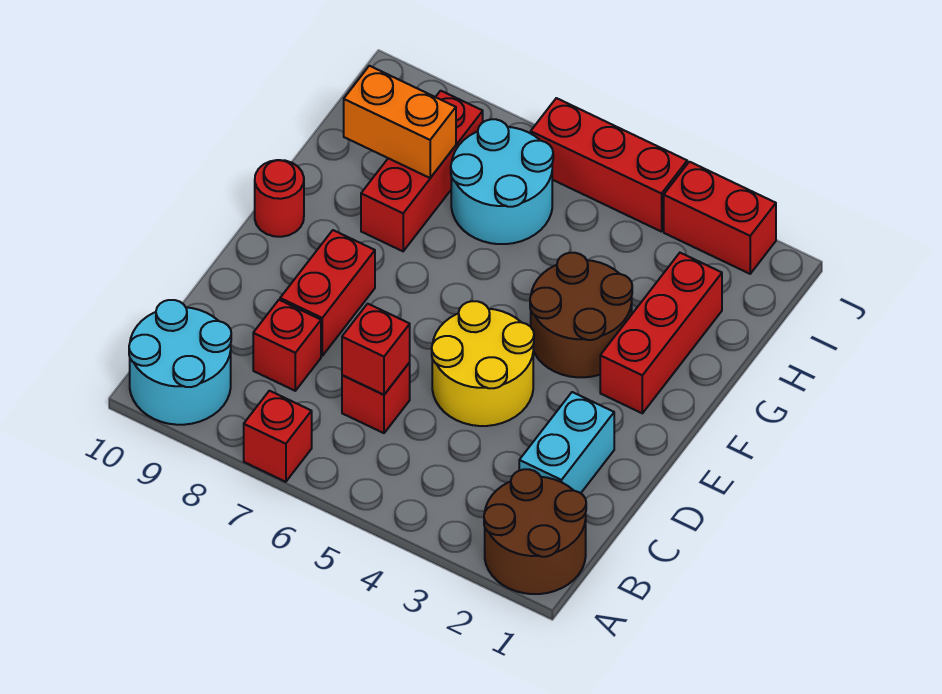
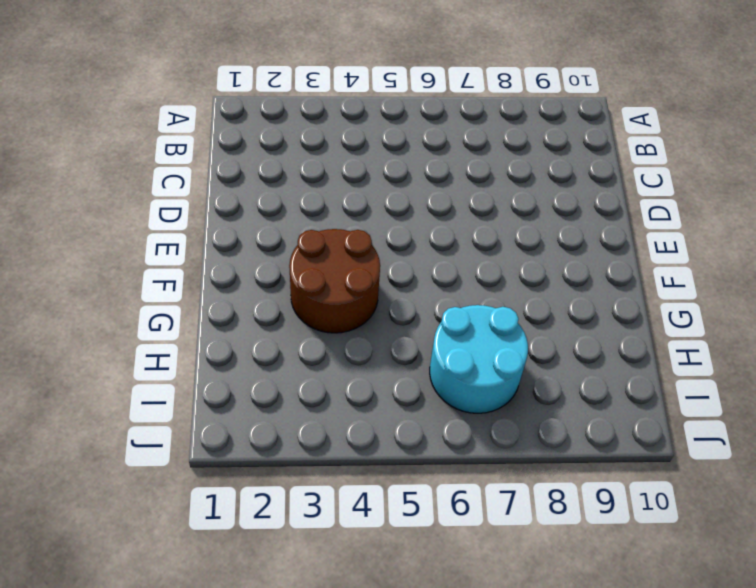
none -> brown round brick A1:B2 level 1
none -> red brick A7 level 1
none -> cyan round brick A9:B10 level 1

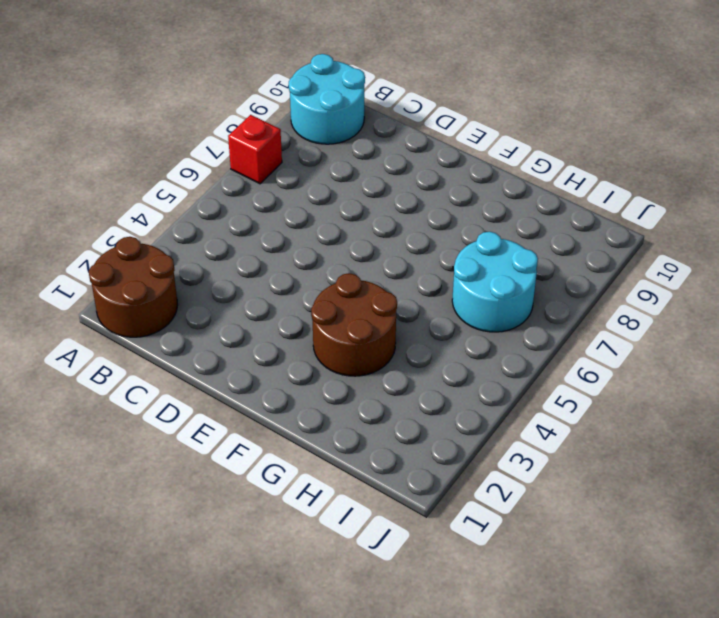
none -> cyan brick C2:D2 level 1
none -> red brick C6 level 1
none -> red brick C8 level 1

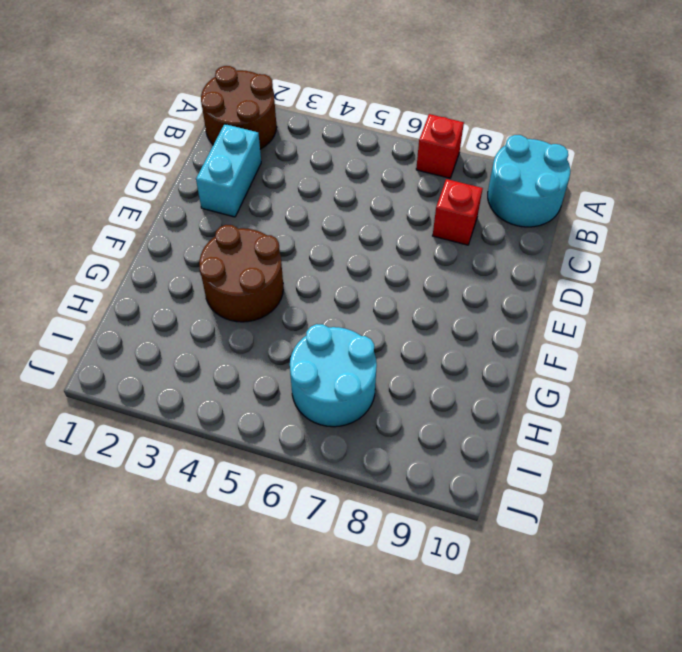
none -> red brick C6 level 1
none -> yellow round brick D4:E5 level 1
none -> red brick D8:E8 level 1

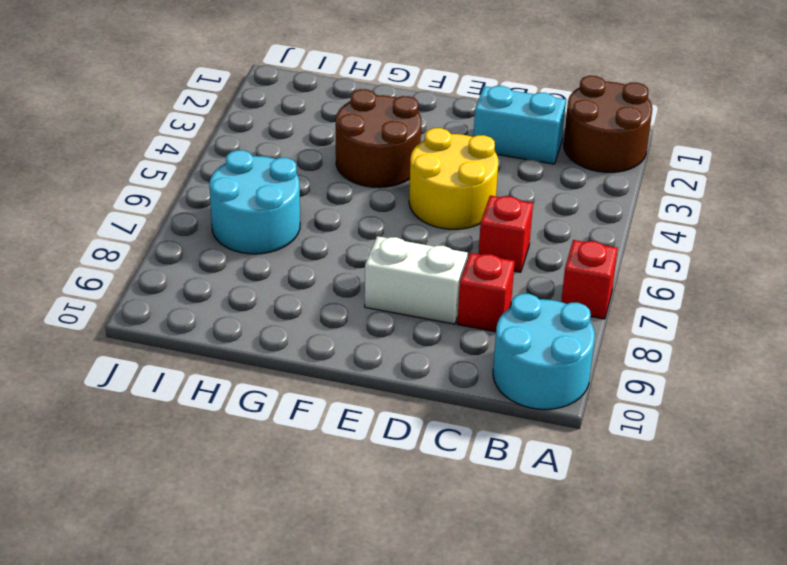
white brick D8:E8 level 1 -> red brick D8:E8 level 1
none -> red brick F2:H2 level 1
none -> red round brick F10 level 1
none -> red brick G8:I8 level 1

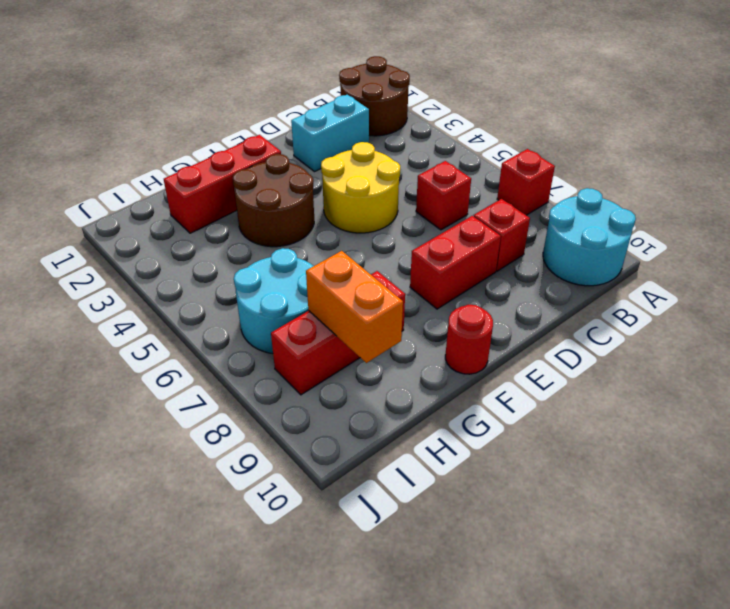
none -> red brick J2:J3 level 1
none -> red brick J4:J6 level 1
none -> red brick C6 level 2

